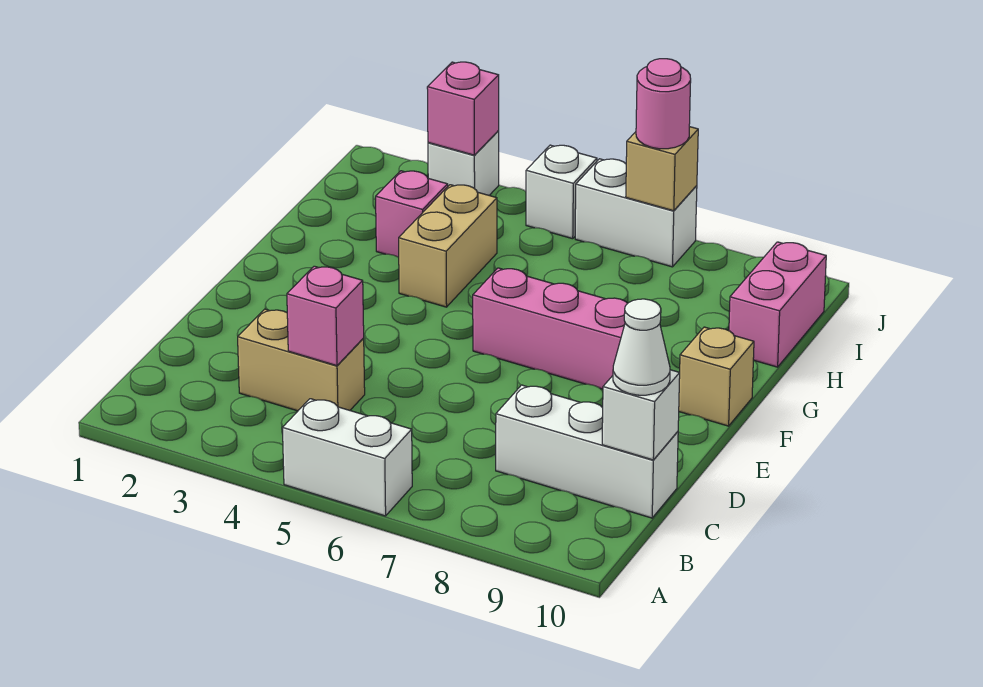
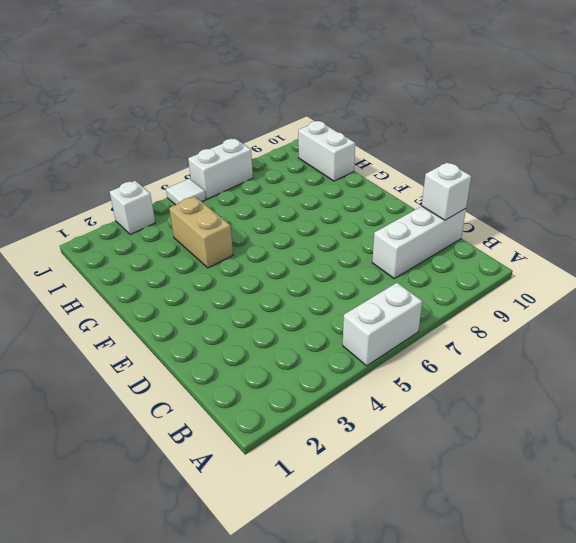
white brick H10:I10 level 1 -> pink brick H10:I10 level 1
white tile J5 level 1 -> white brick J5 level 1
none -> tan brick C3:C4 level 1
none -> pink brick F6:F8 level 1
none -> tan brick F10 level 1

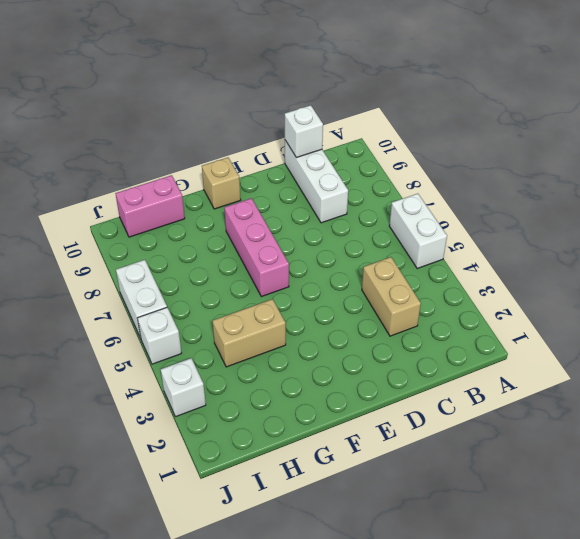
none -> pink brick H3 level 1
none -> pink brick C4 level 2
none -> pink brick J3 level 2

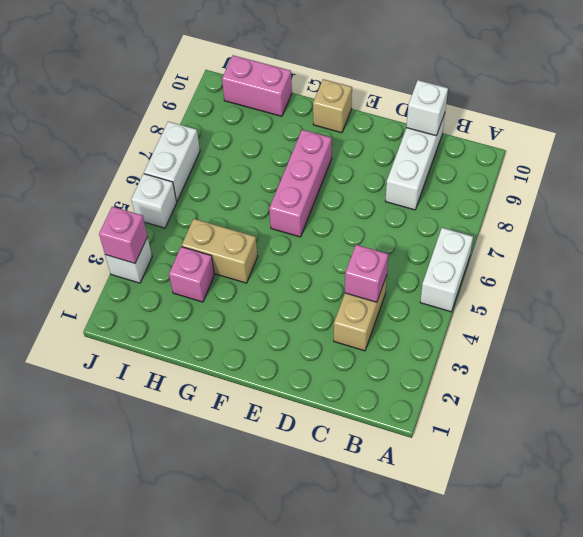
none -> tan brick J7 level 2
none -> white cone C10 level 3
none -> pink round brick J7 level 3

